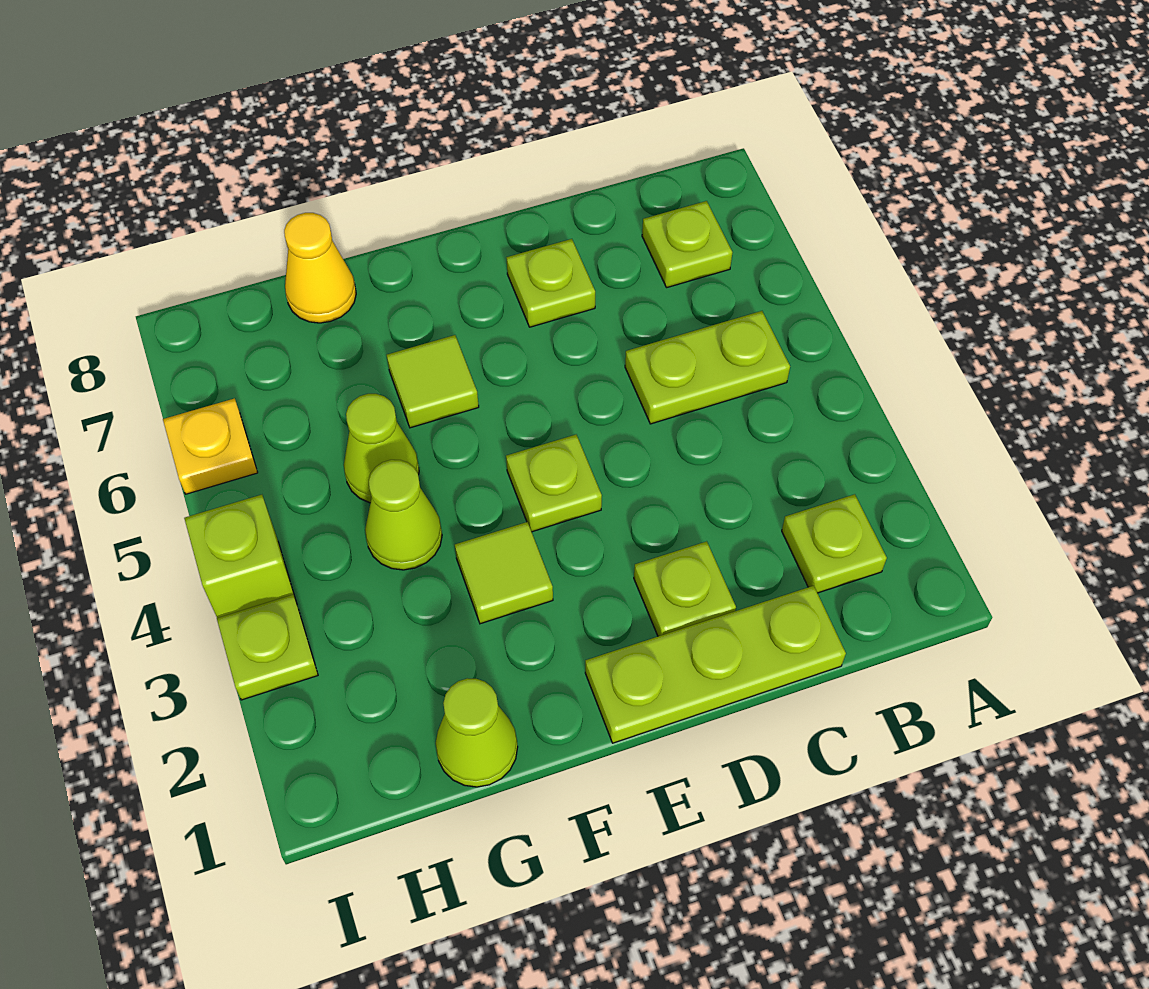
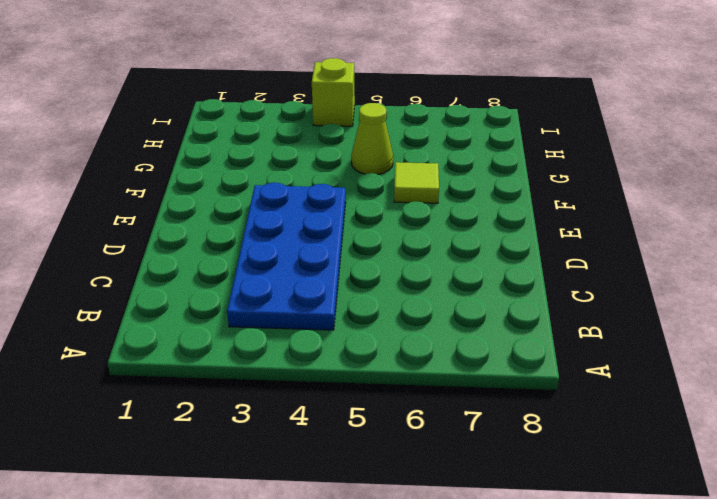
blue plate B3:E4 level 1 -> lime plate E4 level 1
none -> lime plate B2 level 1
none -> lime plate B5:C5 level 1
none -> lime plate B7 level 1

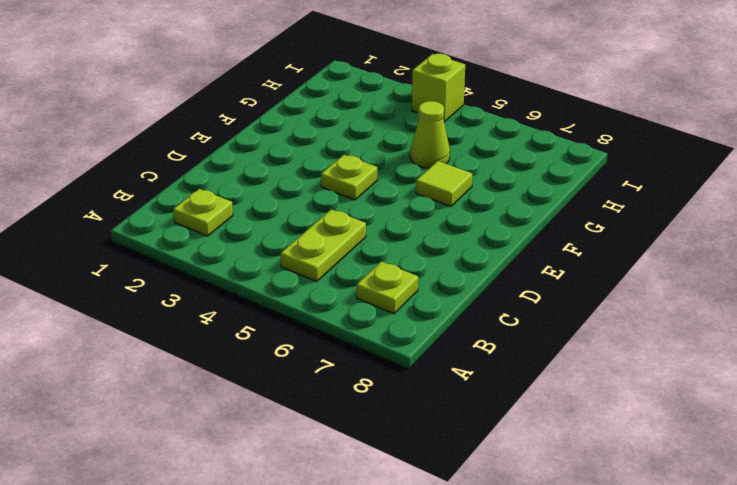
none -> lime plate C1:E1 level 1
none -> lime plate D2 level 1
none -> lime plate D7 level 1

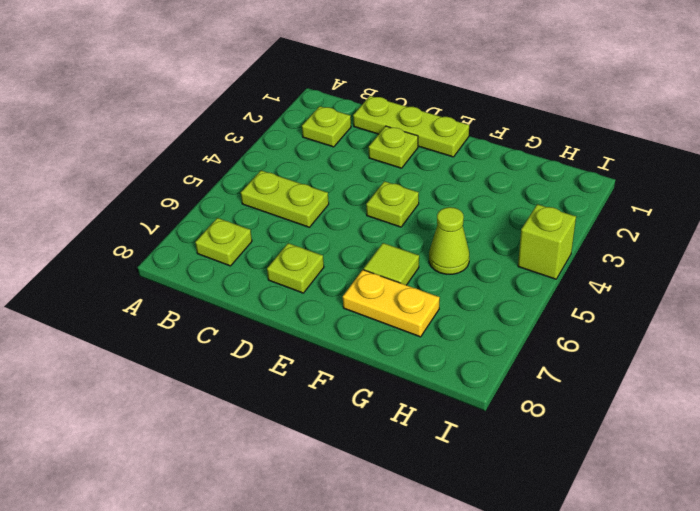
yellow plate F7:G7 level 1 -> none
none -> lime tile F3 level 1
none -> lime cone G1 level 1
none -> lime cone G4 level 1

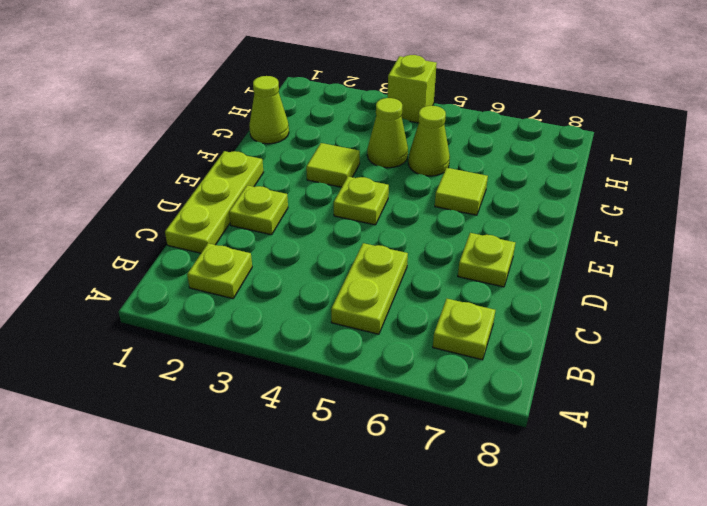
none -> yellow cone G8 level 1
none -> lime plate I3 level 1
none -> yellow plate I6 level 1

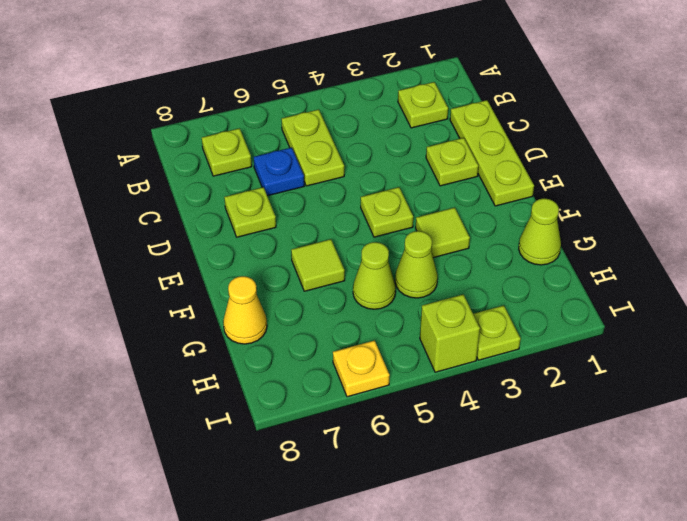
blue plate C6 level 1 -> none

